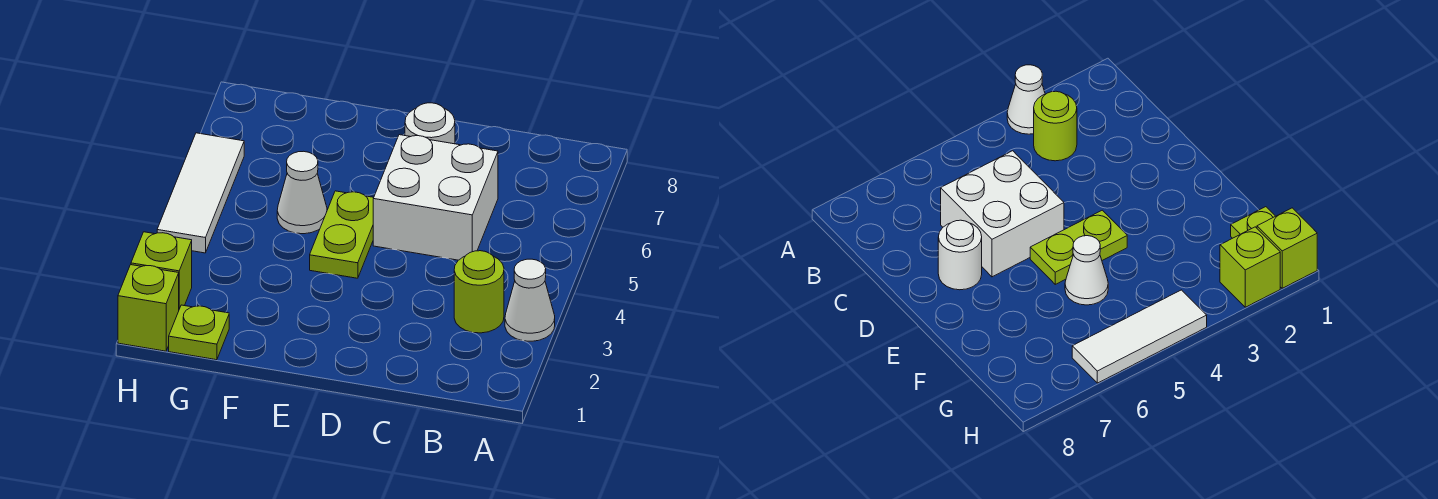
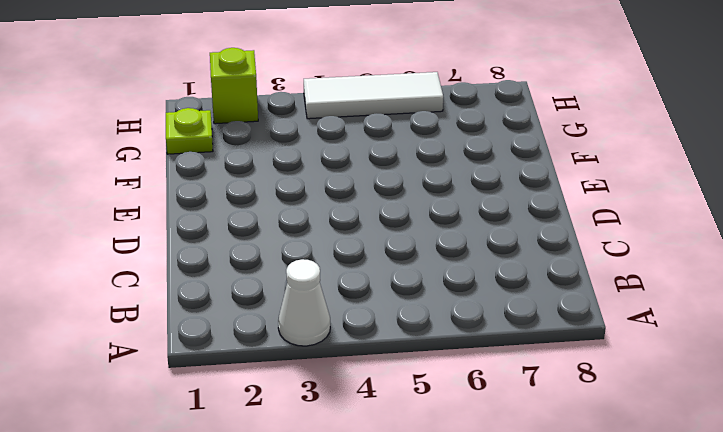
none -> lime round brick B3 level 1
none -> white brick C5:D6 level 1

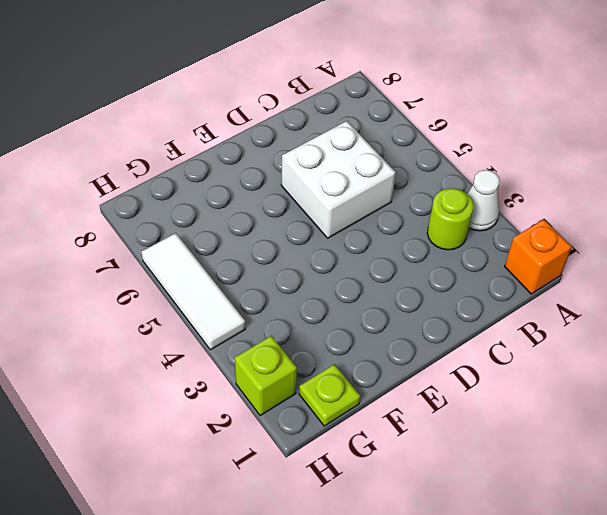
orange brick A1 level 1 -> none
none -> white round brick D7 level 1
none -> lime plate E4:E5 level 1

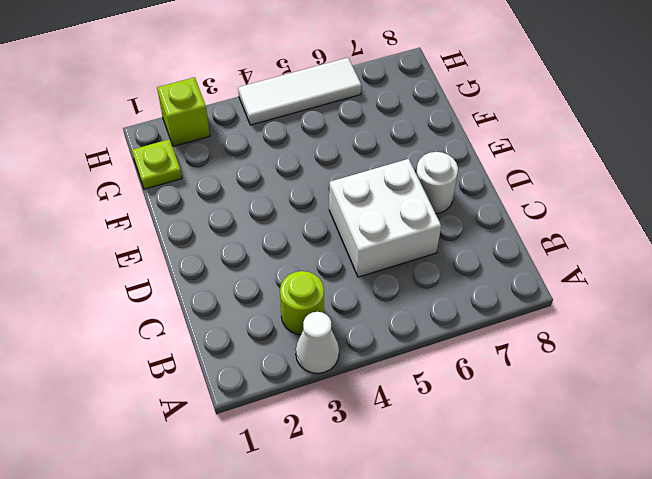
none -> lime plate E4:E5 level 1
none -> white cone F5 level 1

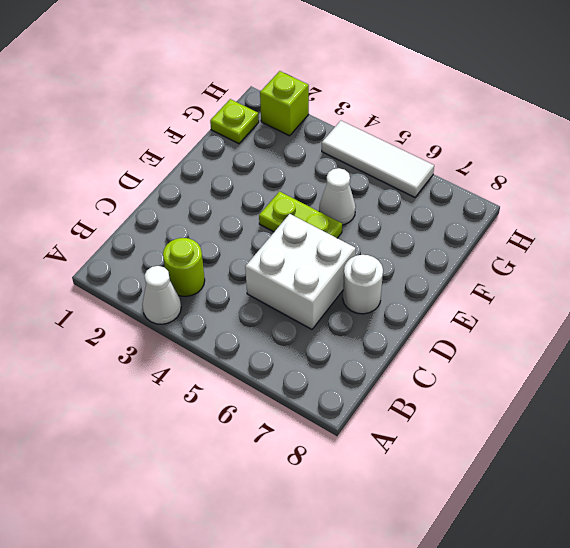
none -> lime brick H1 level 1

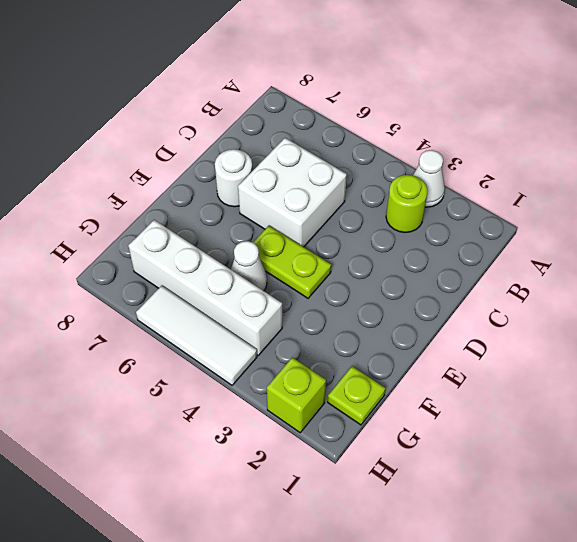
white brick G4:G7 level 1 -> none
none -> lime brick H1 level 1

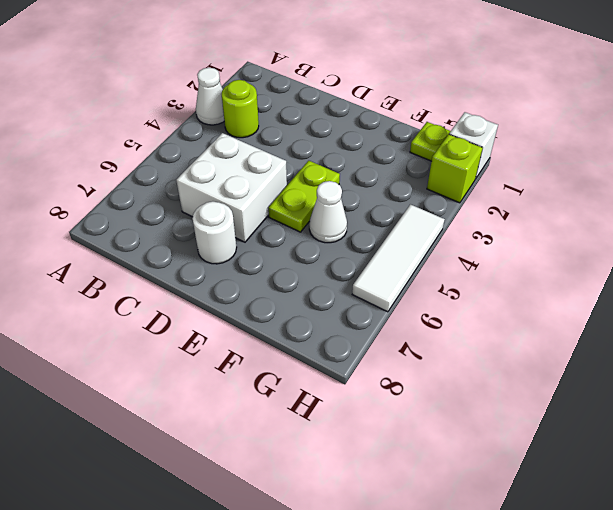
white brick H1 level 1 -> lime brick H1 level 1

